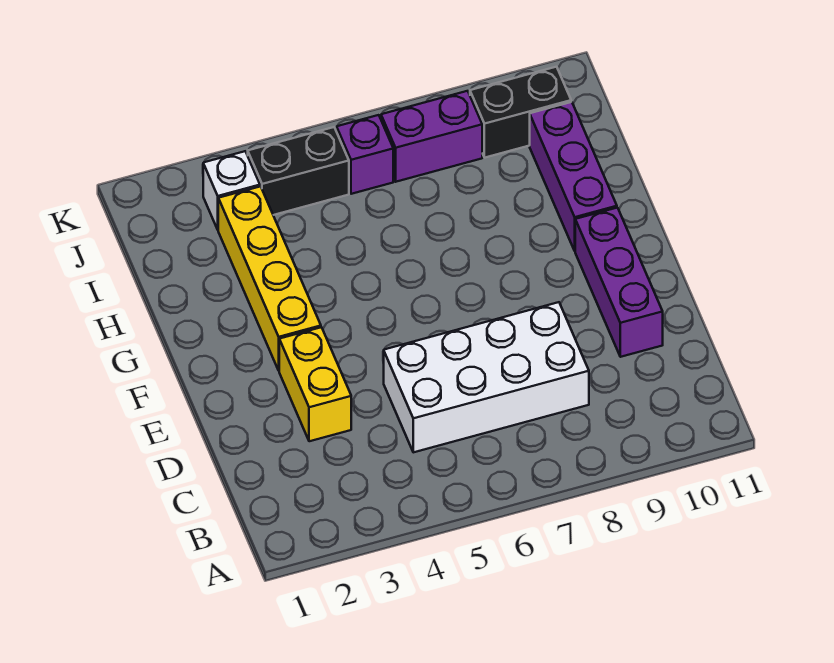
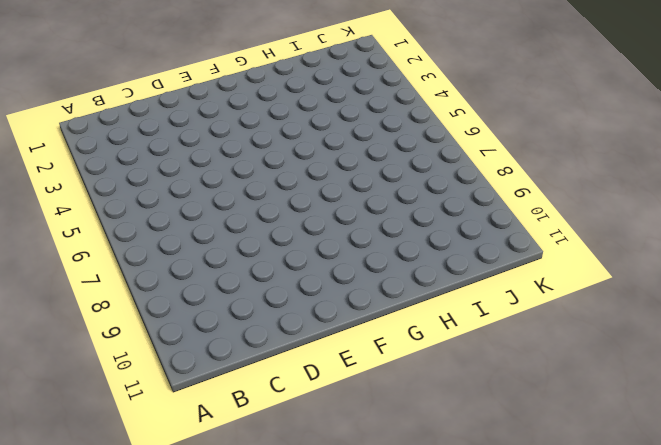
none -> white brick C5:D8 level 1
none -> yellow brick D3:E3 level 1

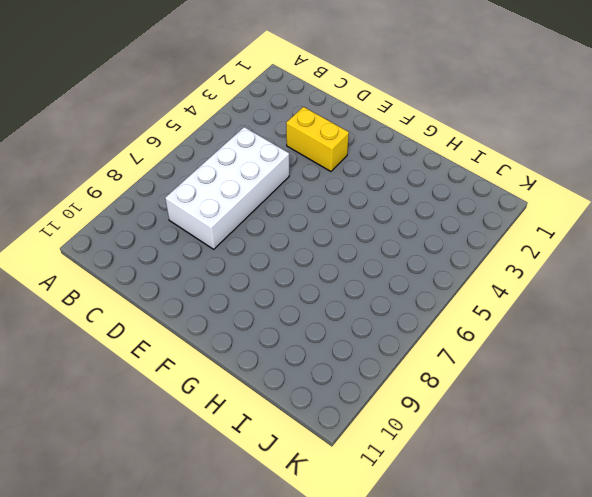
none -> purple brick D10:F10 level 1
none -> yellow brick F3:I3 level 1

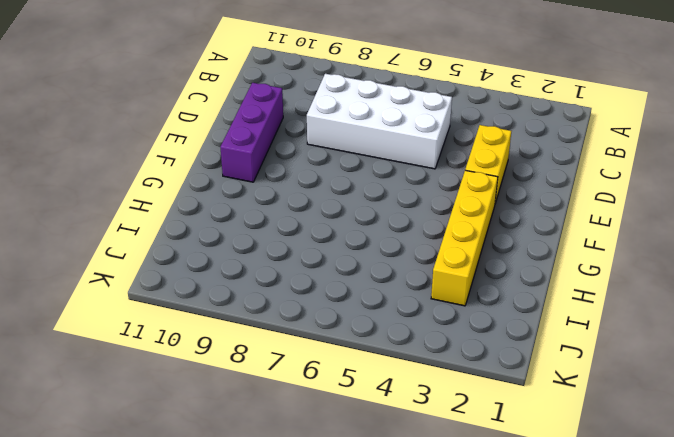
none -> purple brick G10:I10 level 1
none -> white brick J3 level 1

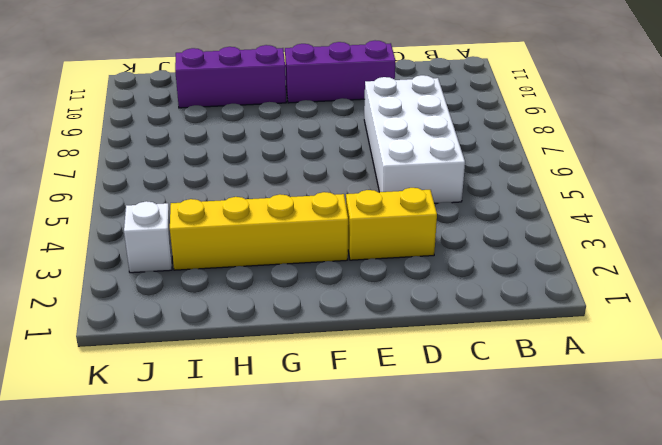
none -> black brick J4:J5 level 1
none -> purple brick J6 level 1

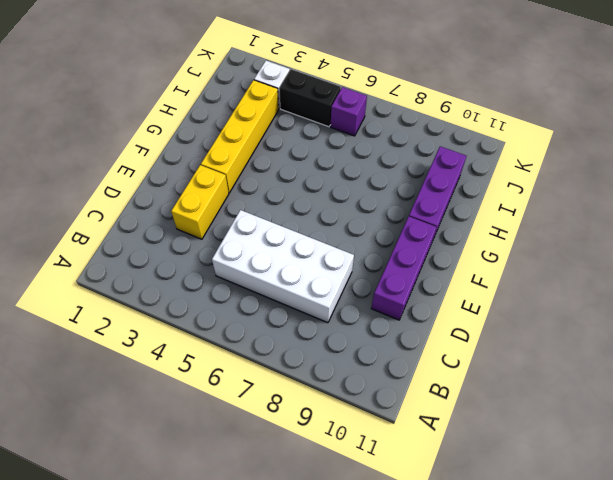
none -> purple brick J7:J8 level 1
none -> black brick J9:J10 level 1

